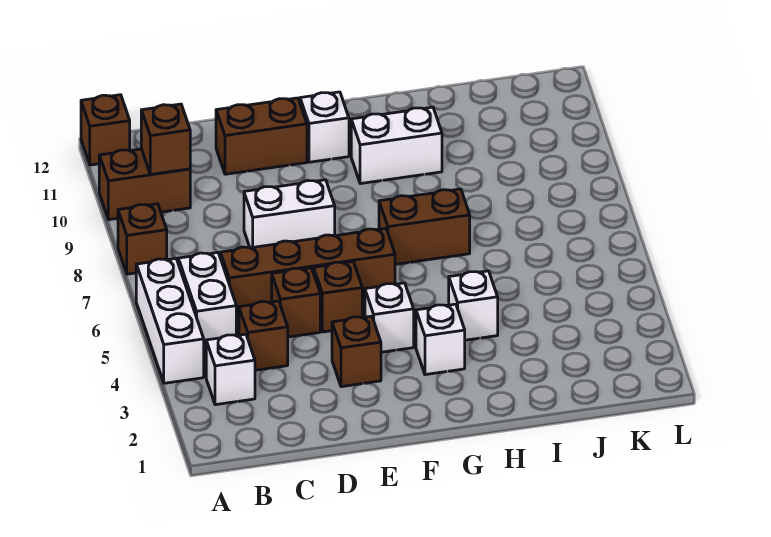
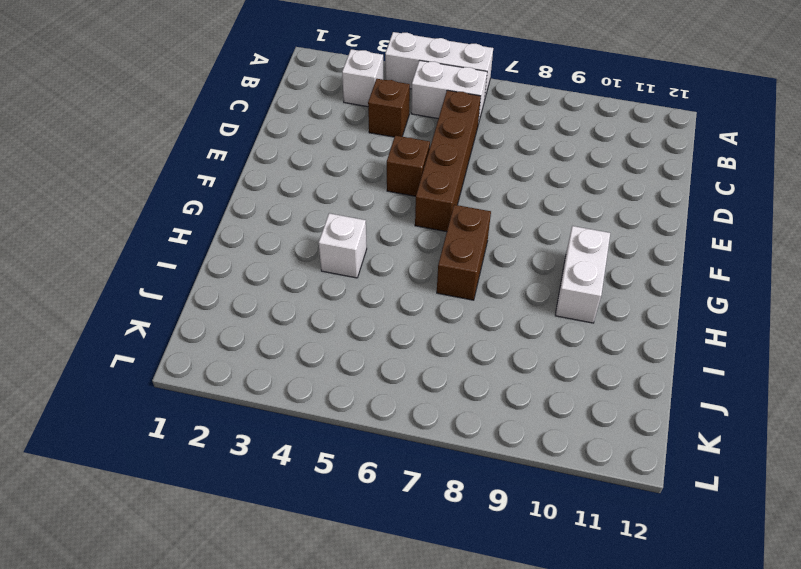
none -> brown brick A8 level 1
none -> brown brick A10:B10 level 1
none -> brown brick A12 level 1

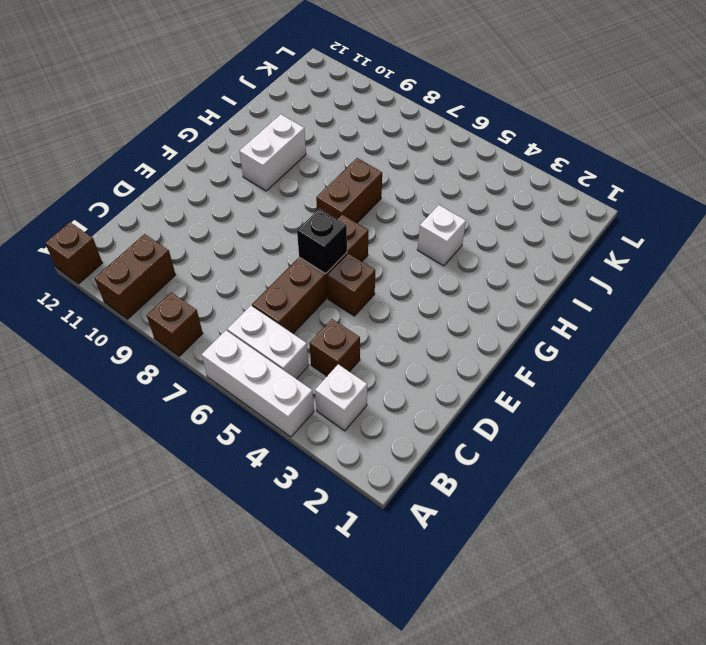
black brick E6 level 2 -> none
none -> brown brick D5 level 1
none -> white brick D8:E8 level 1
none -> brown brick D11:E11 level 1

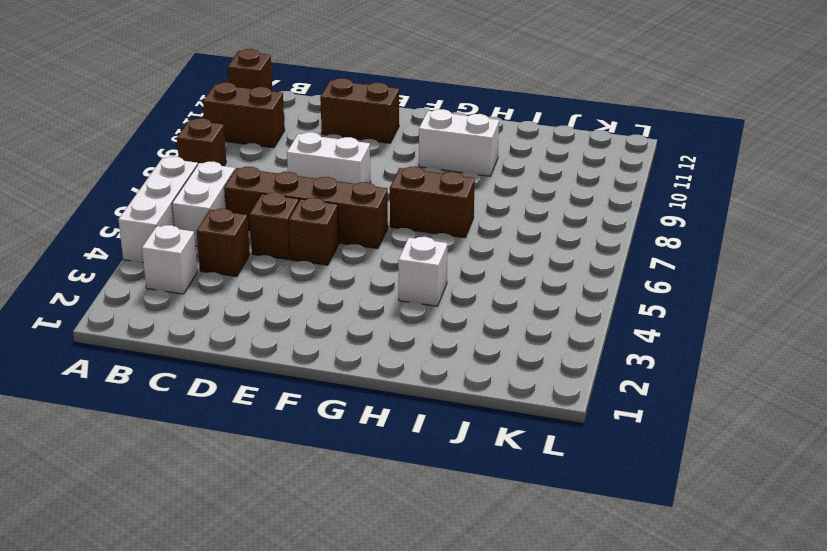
none -> brown brick E3 level 1
none -> white brick F4 level 1
none -> white brick F11 level 1

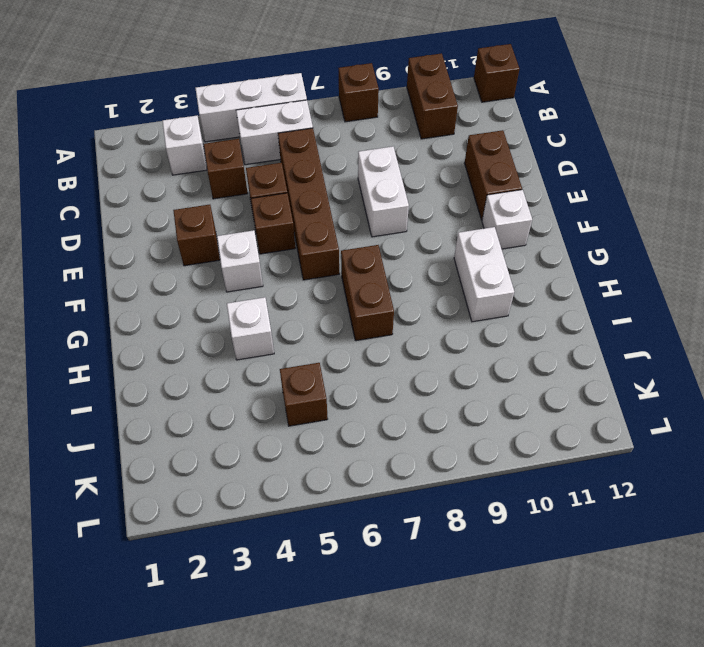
brown brick J5 level 1 -> brown brick B10 level 2
none -> white brick G3 level 1

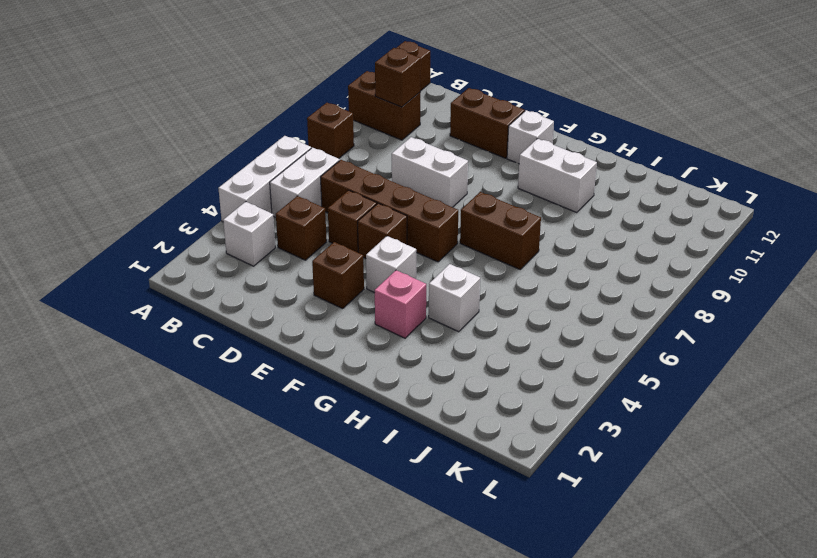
pink brick G3 level 1 -> white brick G3 level 1

